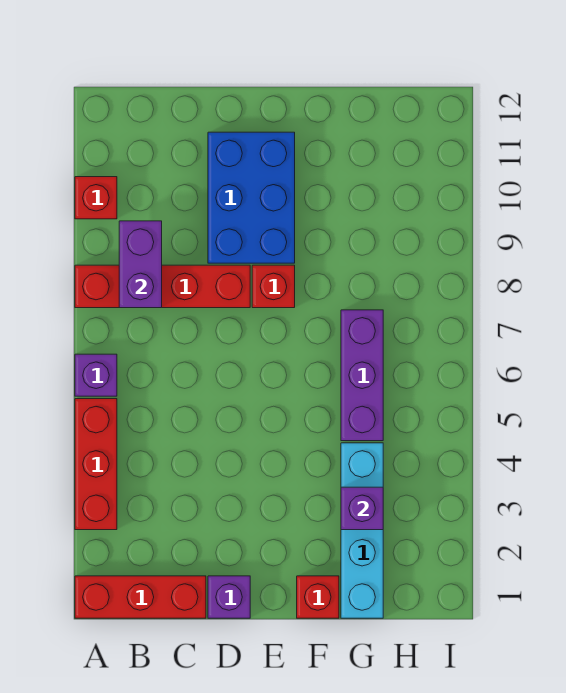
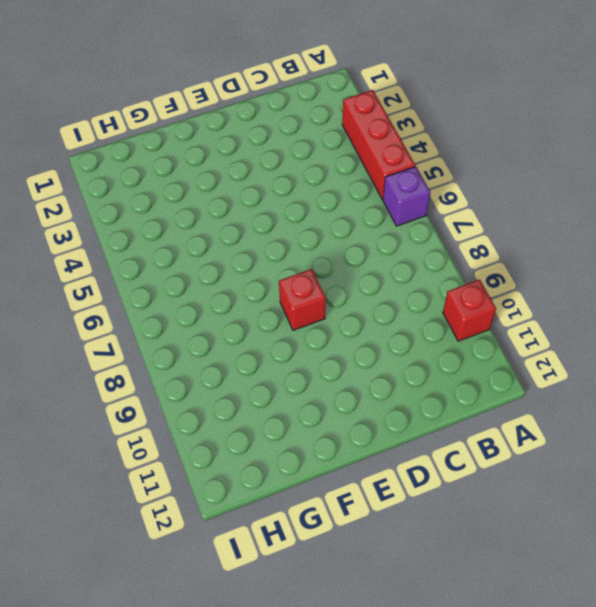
none -> red brick A1:C1 level 1
none -> red brick A8:D8 level 1
none -> purple brick D1 level 1

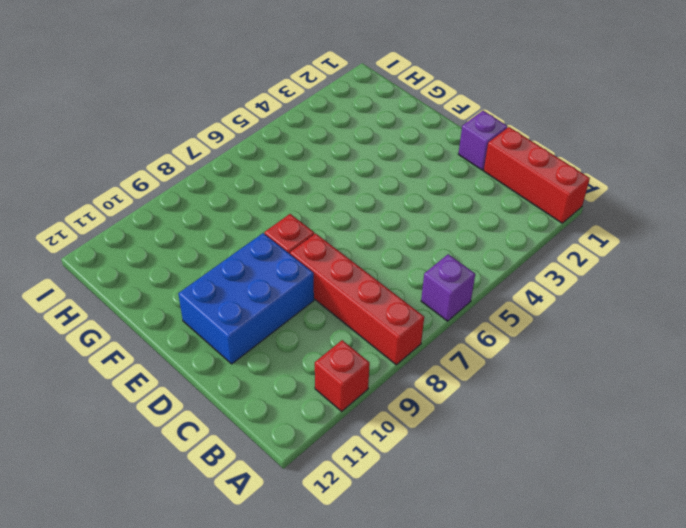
none -> red brick A3:A5 level 1
none -> red brick F1 level 1
none -> cyan brick G1:G4 level 1

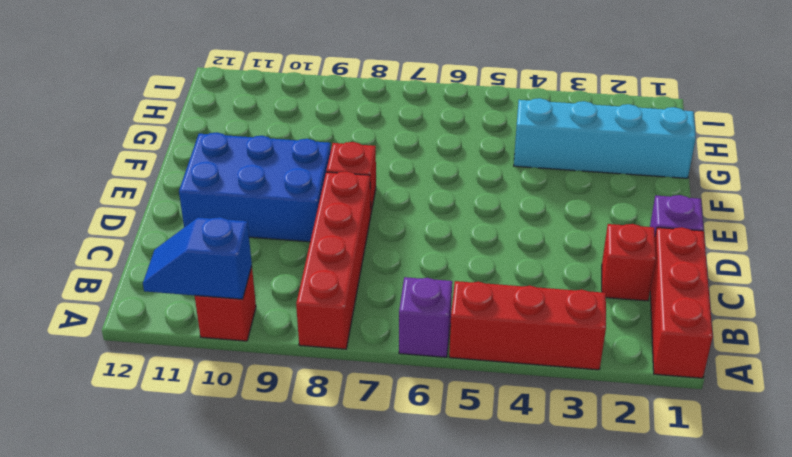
blue slope A10:A11 level 2 top 10 -> none
red brick C2 level 1 -> red brick F1 level 1
none -> purple brick G5:G7 level 1
none -> purple brick B8:B9 level 2
none -> purple brick G3 level 2

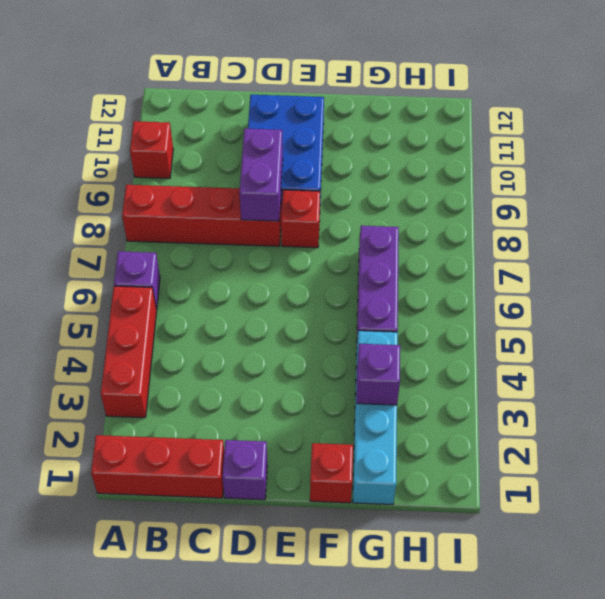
purple brick D8:D9 level 2 -> purple brick B8:B9 level 2

